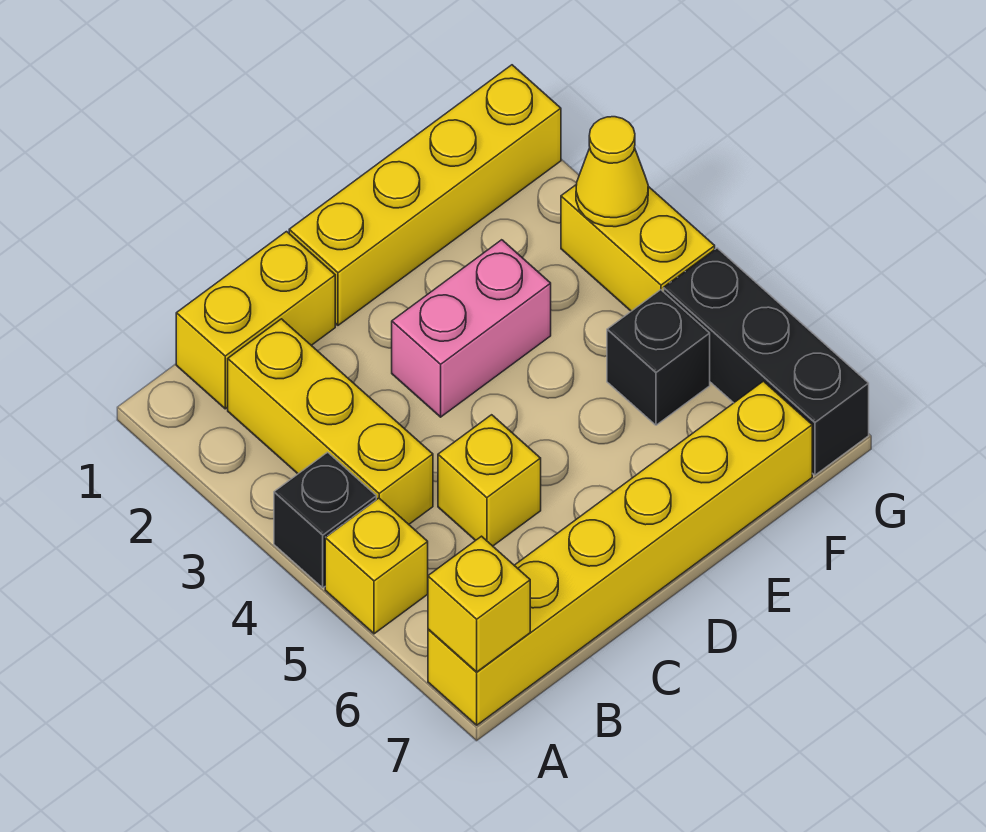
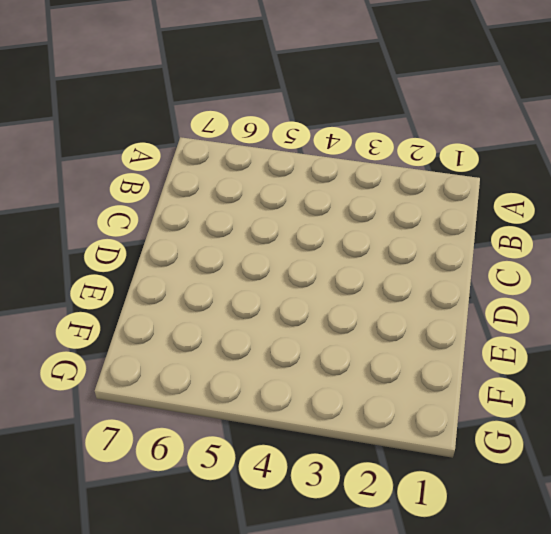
none -> black brick A4 level 1
none -> yellow brick A5 level 1
none -> yellow brick A7:F7 level 1

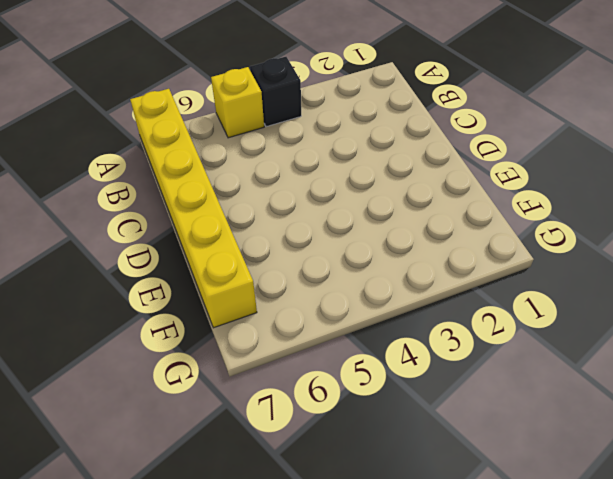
none -> yellow brick B1:C1 level 1
none -> yellow brick B2:B4 level 1
none -> yellow brick C5 level 1

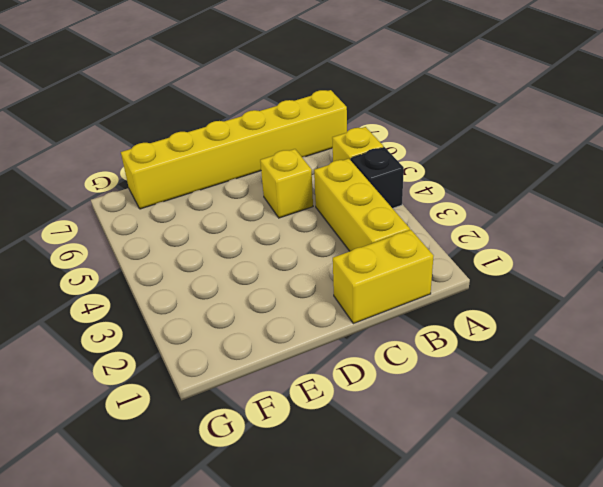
none -> yellow brick D1:G1 level 1
none -> pink brick D3:E3 level 1
none -> black brick F5 level 1

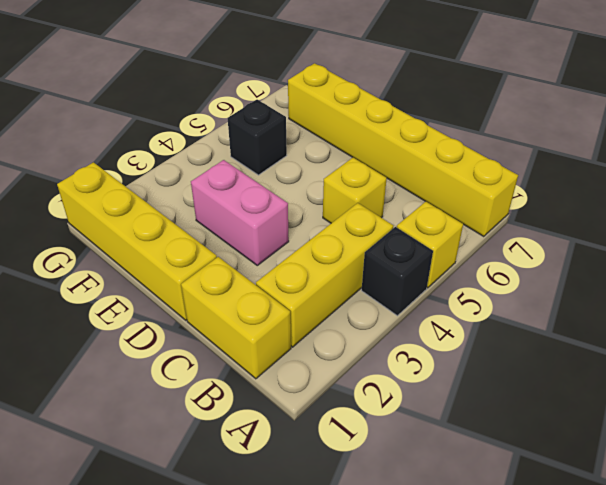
none -> yellow brick G3:G4 level 1
none -> black brick G5:G7 level 1
none -> yellow brick A7 level 2

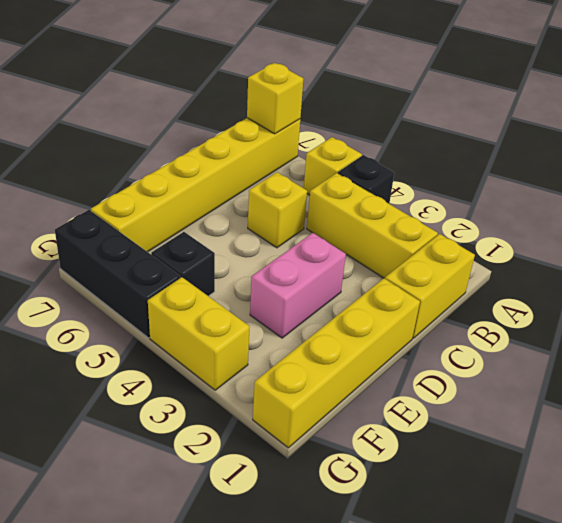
none -> yellow cone G3 level 2

